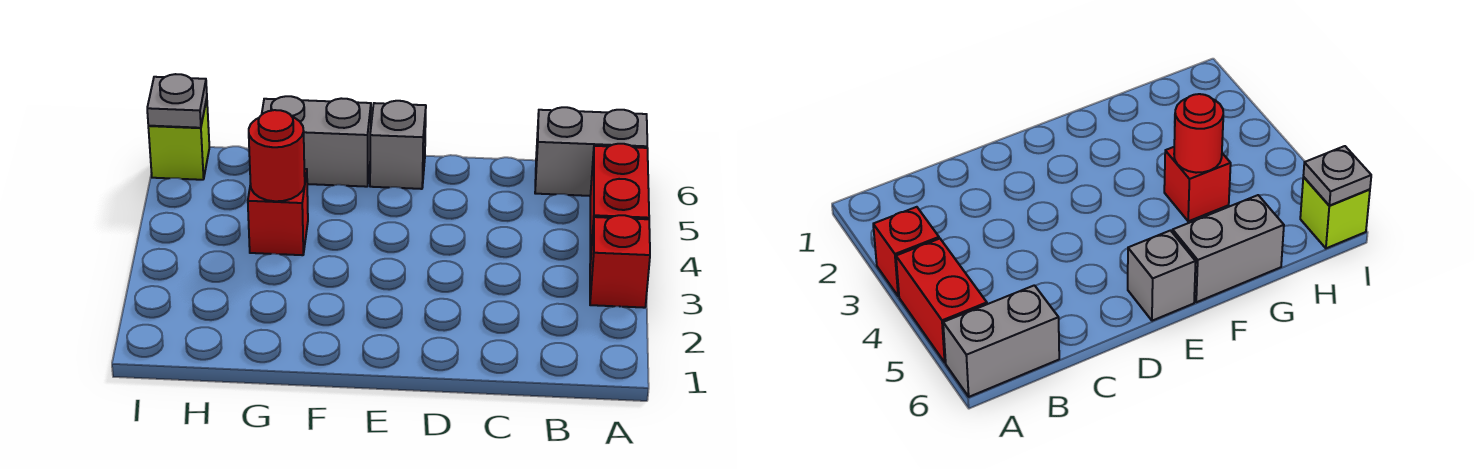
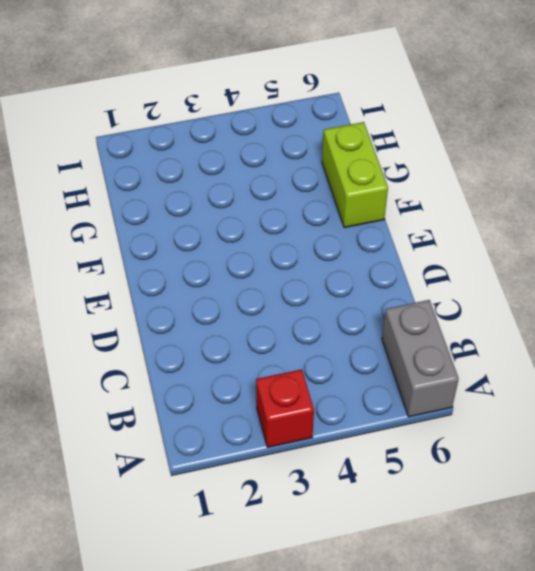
lime brick F6:G6 level 1 -> grey brick F6:G6 level 1
none -> red brick A4:A5 level 1
none -> grey brick E6 level 1

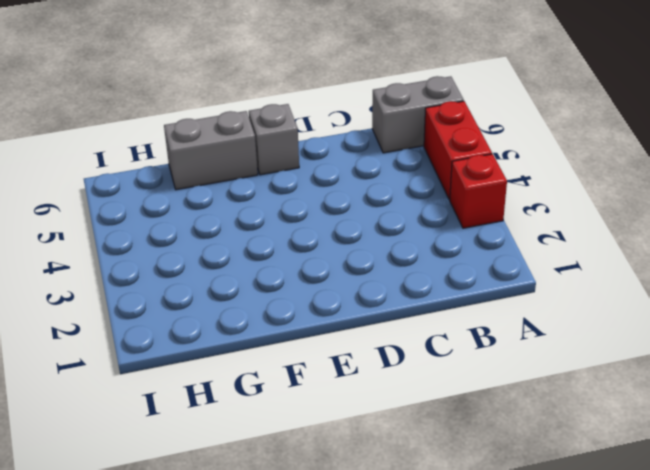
none -> red brick G4 level 1
none -> lime brick I6 level 1

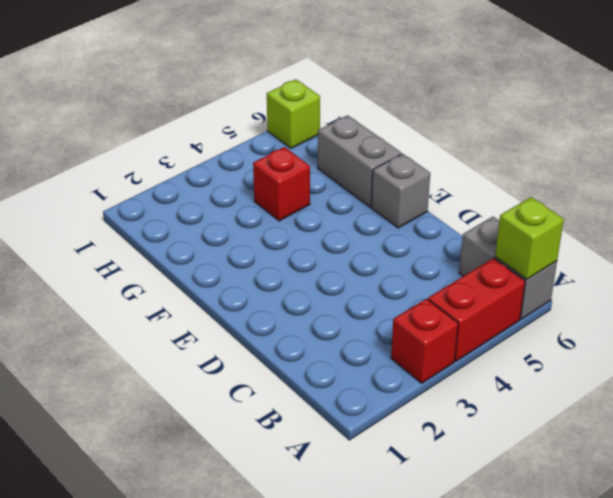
lime brick A6 level 2 -> none
none -> red round brick G4 level 2
none -> grey plate I6 level 2

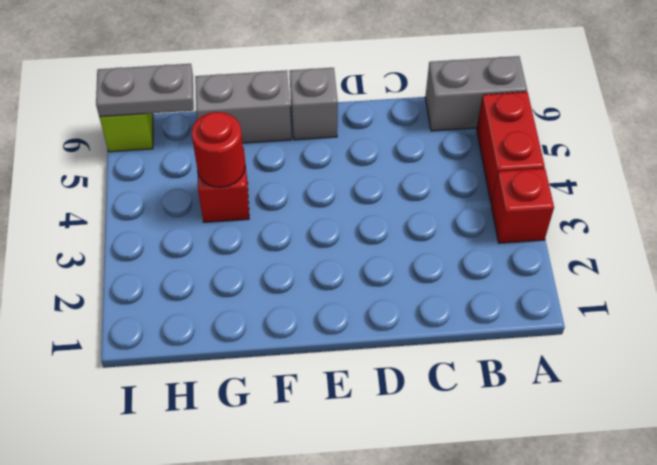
grey plate H6:I6 level 2 -> grey plate I6 level 2

